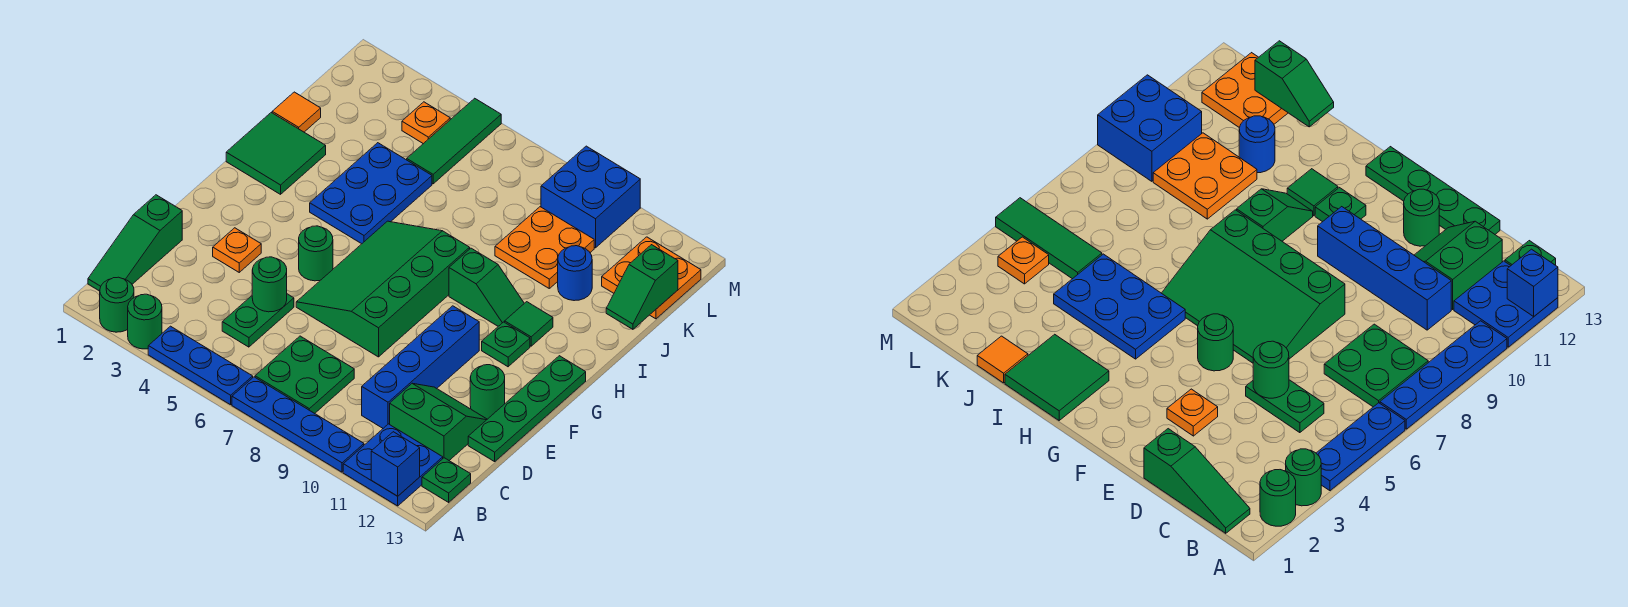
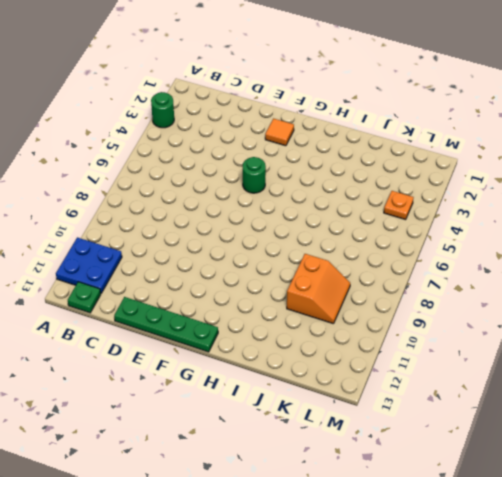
orange tile F2 level 1 -> orange tile J1 level 1
orange slope J9:K10 level 1 top J -> orange plate J9:K10 level 1
none -> green round brick A2 level 1
none -> blue plate A4:A6 level 1
none -> blue plate A7:A10 level 1
none -> green slope B1:D1 level 1 top D

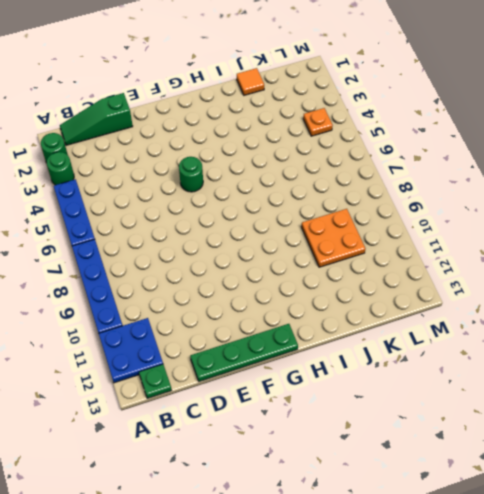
none -> green plate B7:C8 level 1
none -> green plate C5:D5 level 1
none -> blue brick C10:F10 level 1
none -> green slope C11:D12 level 1 top C

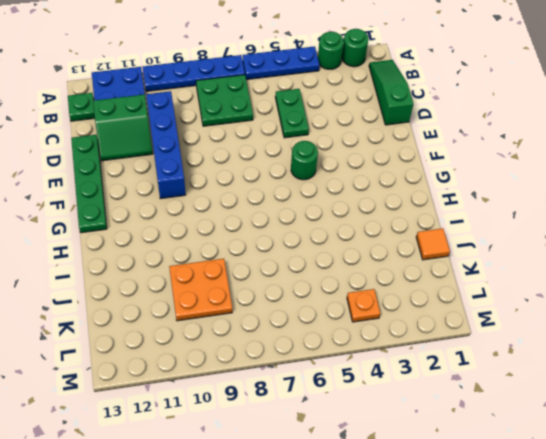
none -> orange plate E3 level 1
none -> green slope E6:H8 level 1 top 8
none -> green round brick E12 level 1
none -> green plate G11 level 1

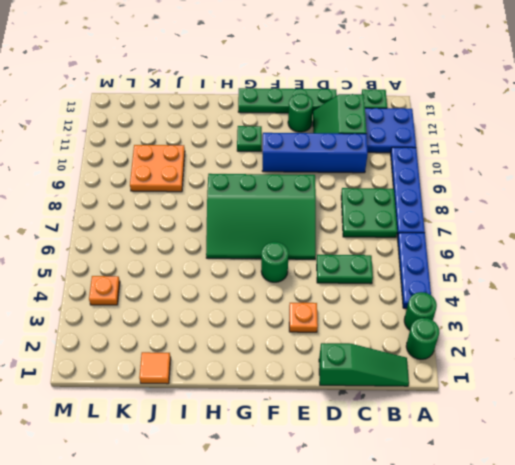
none -> green tile H1:I2 level 1
none -> blue plate H4:J5 level 1
none -> green slope H9:H10 level 1 top 9
none -> green tile H11 level 1

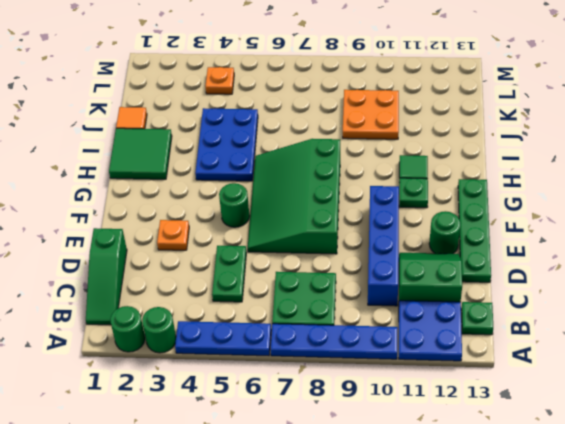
none -> green slope H9:H10 level 1 top 9
none -> blue round brick J11 level 1
none -> green tile K5:M5 level 1
none -> orange plate K12:L13 level 1

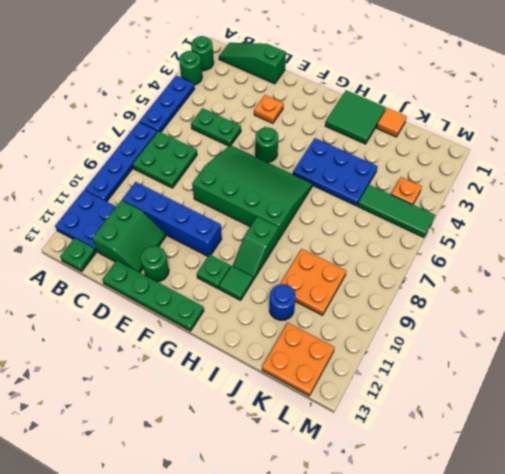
none -> blue brick L9:M10 level 1
none -> blue brick A12 level 2
none -> green round brick D5 level 2
none -> green slope J13:K13 level 2 top K

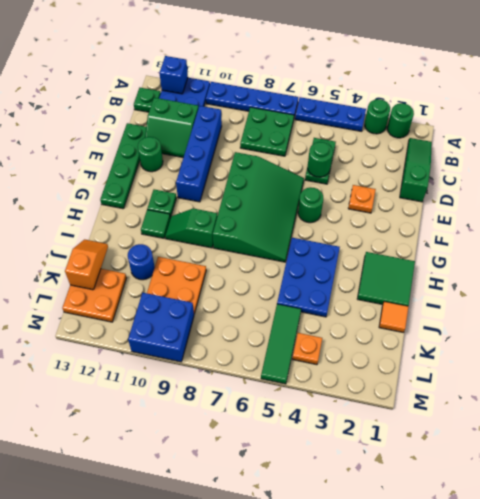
orange slope J13:K13 level 2 top K -> green slope J13:K13 level 2 top K

